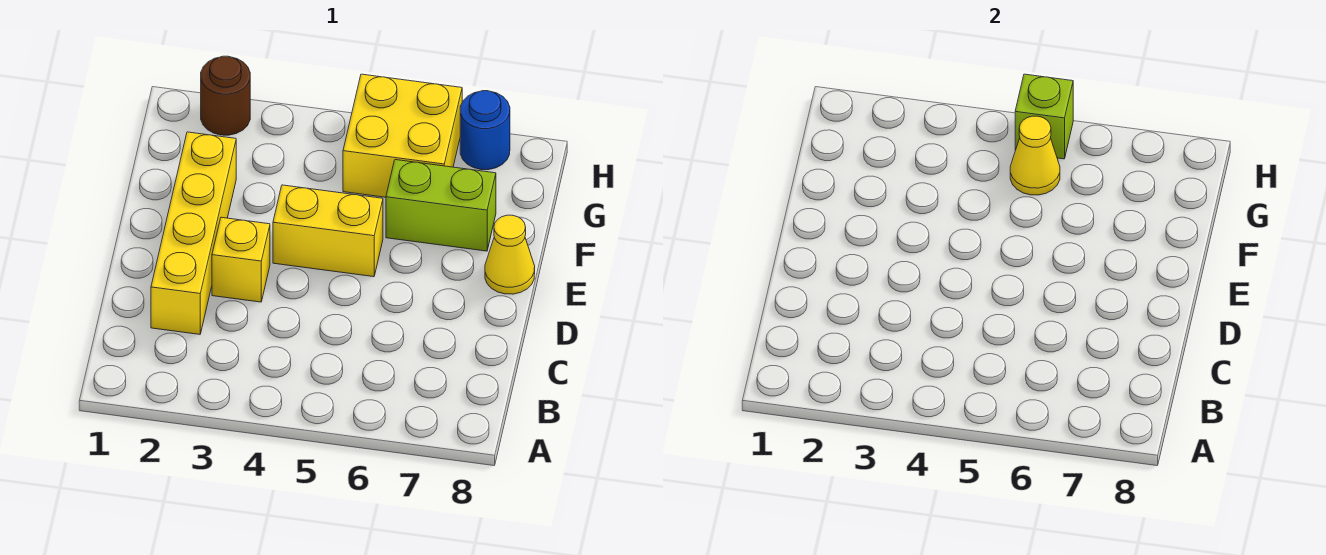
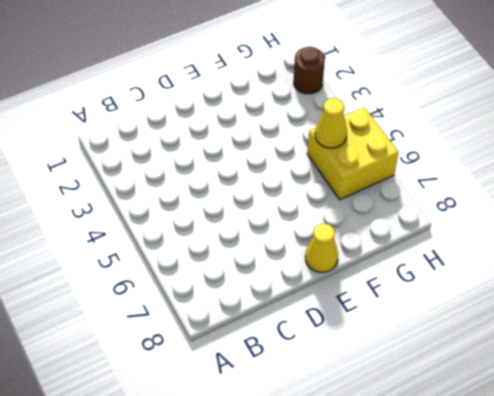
none -> yellow brick C2:F2 level 1
none -> yellow brick D3 level 1

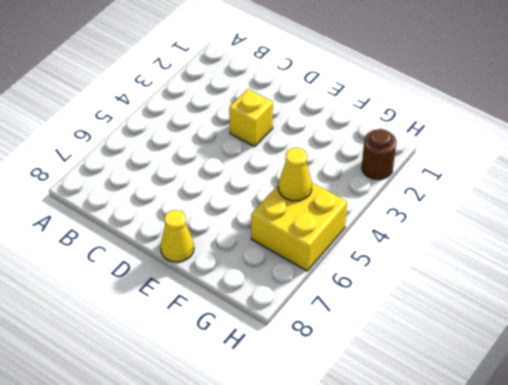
none -> yellow brick C2:F2 level 1
none -> yellow brick E4:E5 level 1

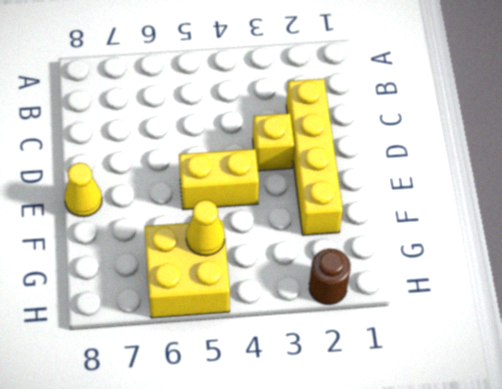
none -> lime brick F6:F7 level 1
none -> blue round brick H7 level 1

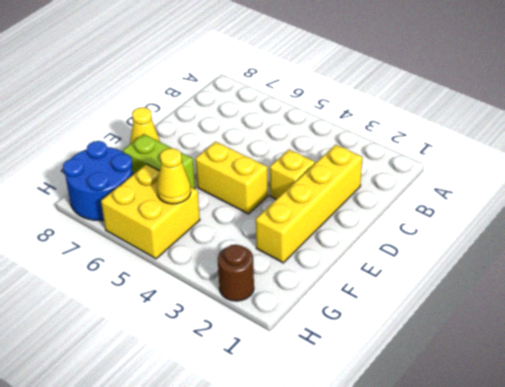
blue round brick G7:H8 level 1 -> blue round brick H7 level 1
none -> lime brick H5 level 2

